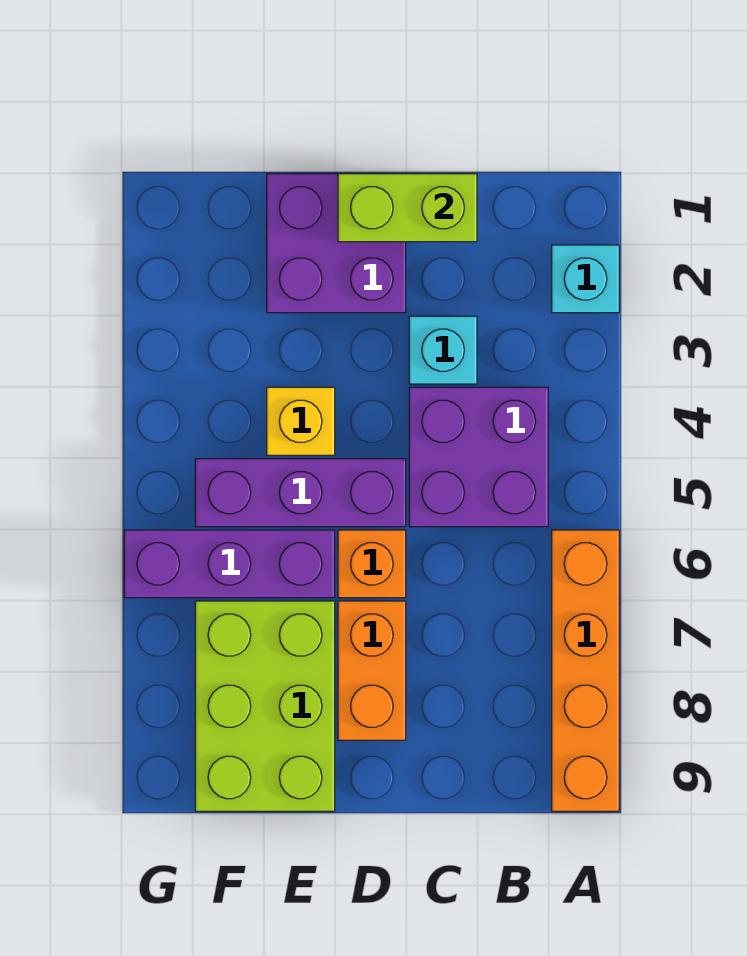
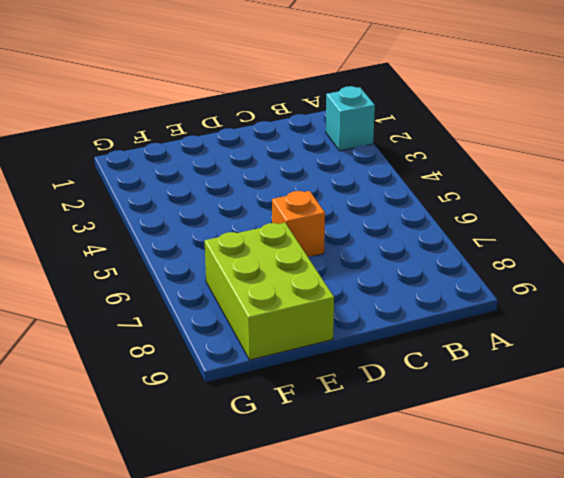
none -> orange brick A6:A9 level 1
none -> purple brick B4:C5 level 1
none -> cyan brick C3 level 1

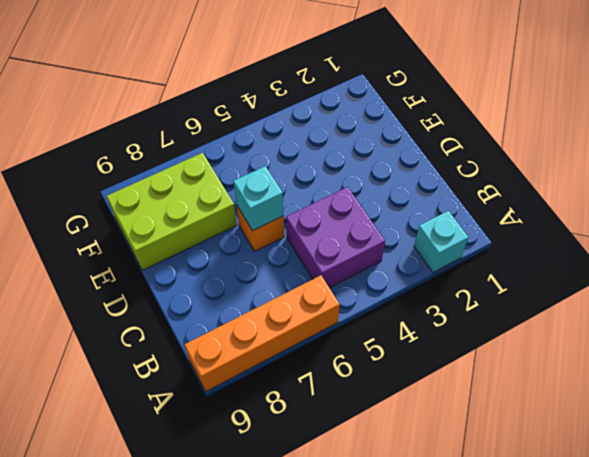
cyan brick D6 level 2 -> cyan brick C3 level 1
none -> purple brick D1:E2 level 1
none -> purple brick D5:F5 level 1
none -> orange brick D7:D8 level 1

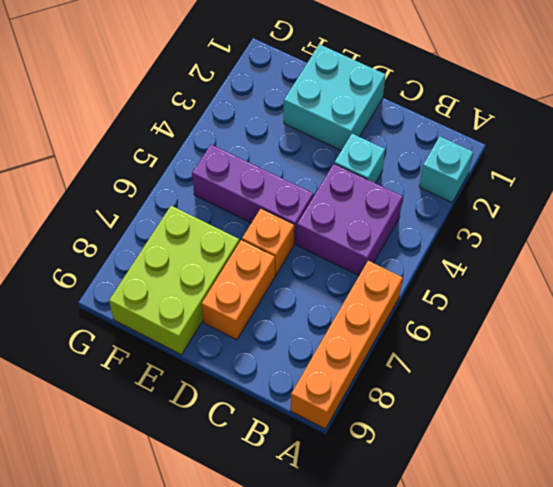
cyan brick D1:E2 level 1 -> purple brick D1:E2 level 1
none -> yellow brick E4 level 1
none -> purple brick E6:G6 level 1
none -> lime brick C1:D1 level 2

